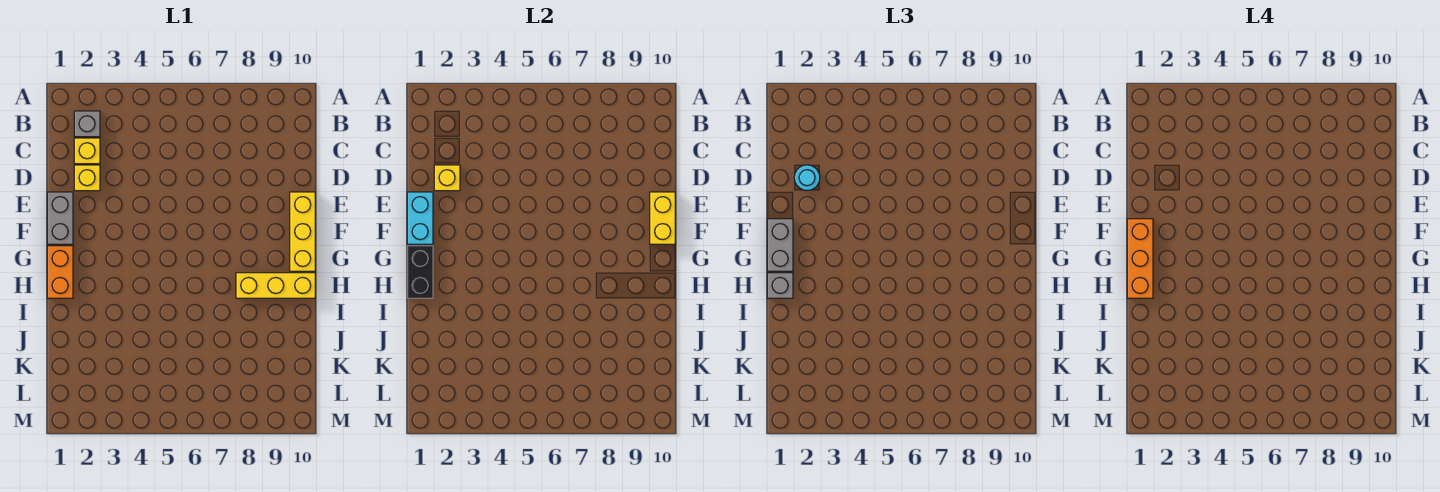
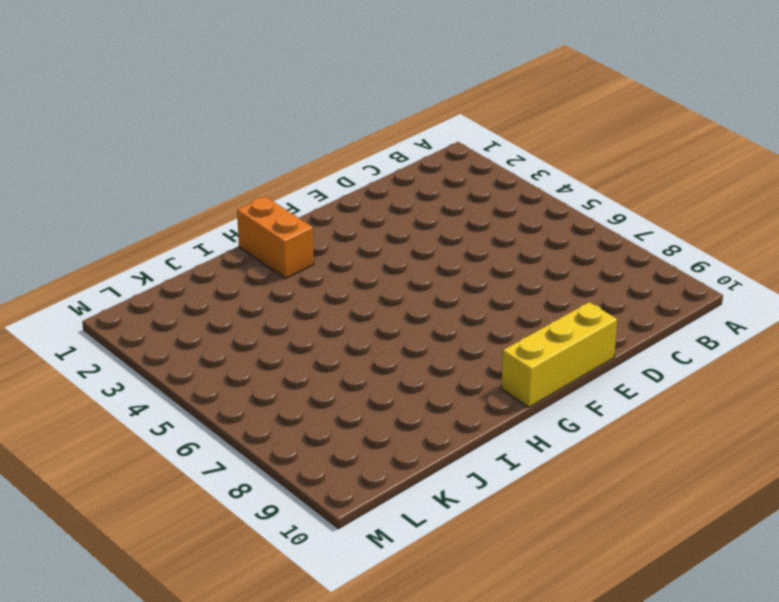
orange brick H1:H2 level 1 -> orange brick G1:H1 level 1
none -> grey brick B2 level 1
none -> yellow brick C2 level 1
none -> yellow brick D2 level 1

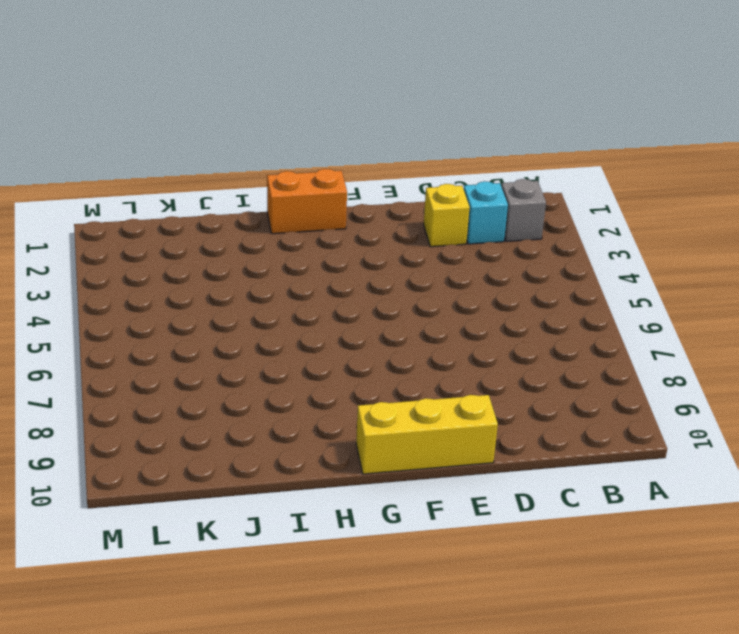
cyan brick C2 level 1 -> yellow brick C2 level 1
none -> grey brick E1:F1 level 1
none -> yellow brick H8:H10 level 1
none -> yellow brick D2 level 2

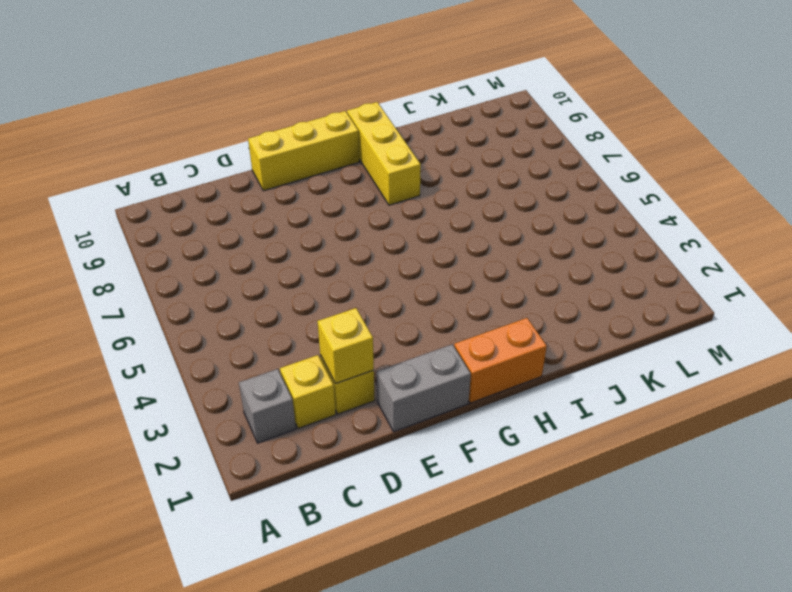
none -> cyan brick E1:F1 level 2
none -> yellow brick E10:F10 level 2
none -> black brick G1:H1 level 2

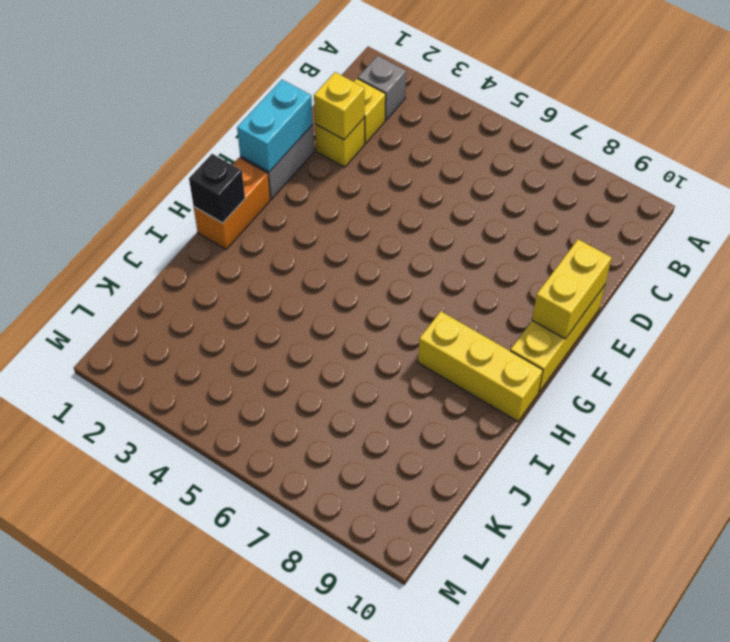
black brick H1 level 2 -> black brick G1:H1 level 2
none -> cyan round brick D2 level 3
none -> grey brick F1:G1 level 3
none -> grey brick H1 level 3

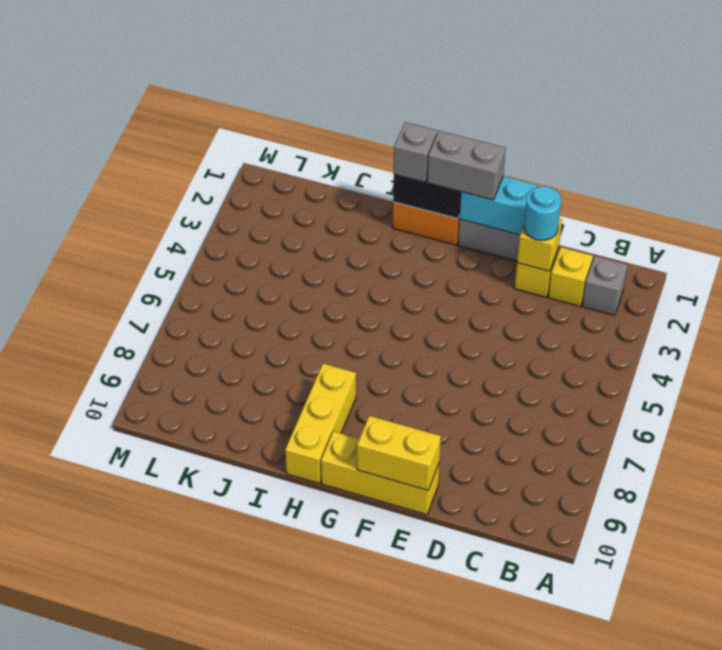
none -> orange brick F1:H1 level 4

